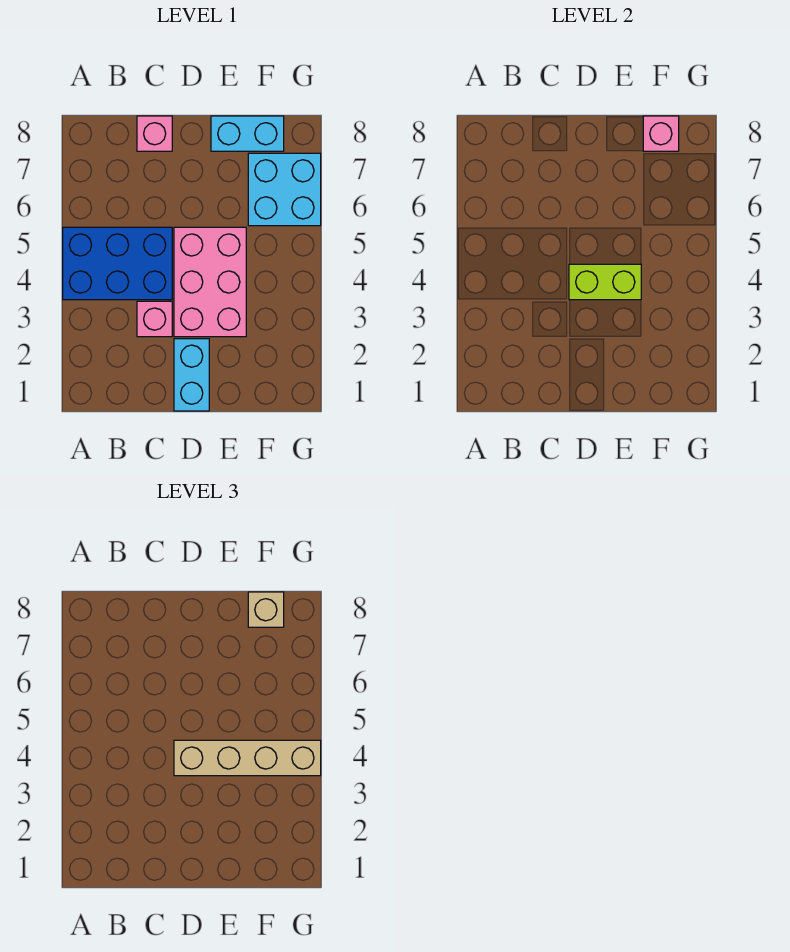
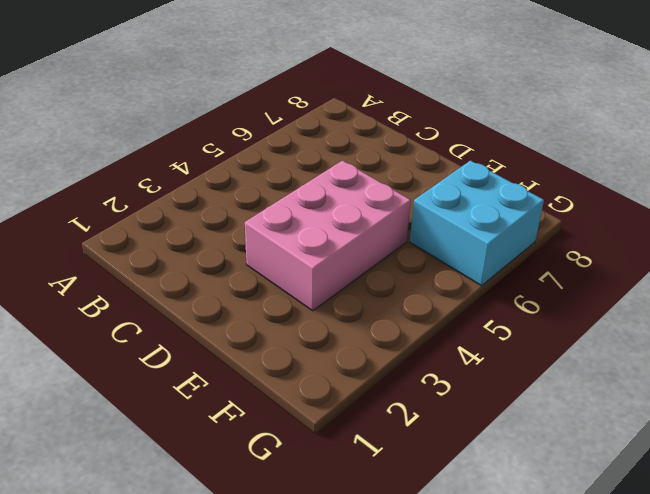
none -> blue brick A4:C5 level 1
none -> pink brick C3 level 1

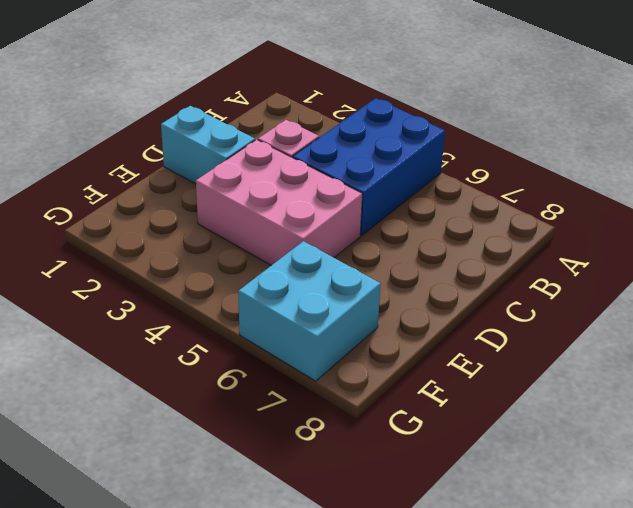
none -> pink brick C8 level 1
none -> cyan brick E8:F8 level 1

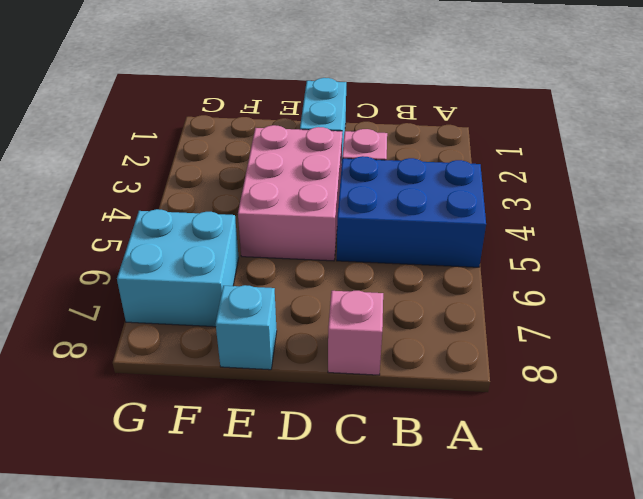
cyan brick E8 level 1 -> cyan brick E8:F8 level 1
none -> lime brick D4:E4 level 2
none -> pink brick F8 level 2

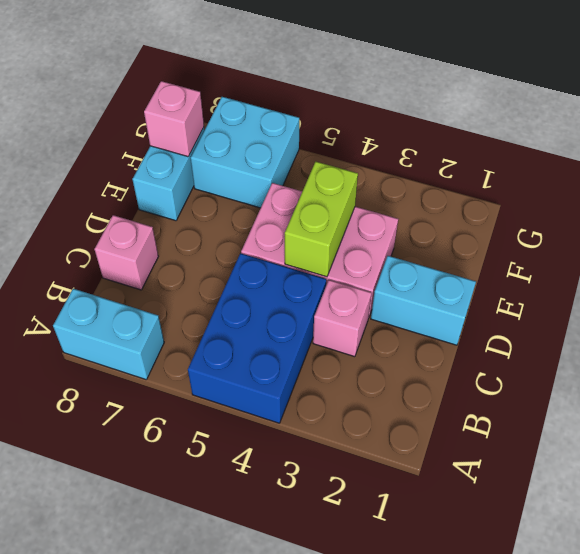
cyan brick A7:A8 level 1 -> none
none -> tan brick D4:G4 level 3
none -> tan brick F8 level 3

